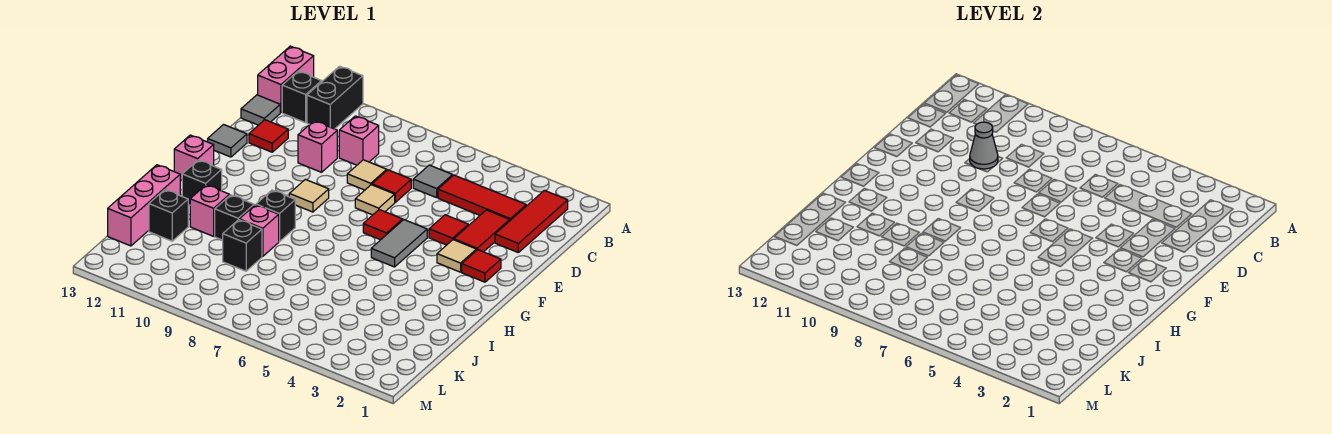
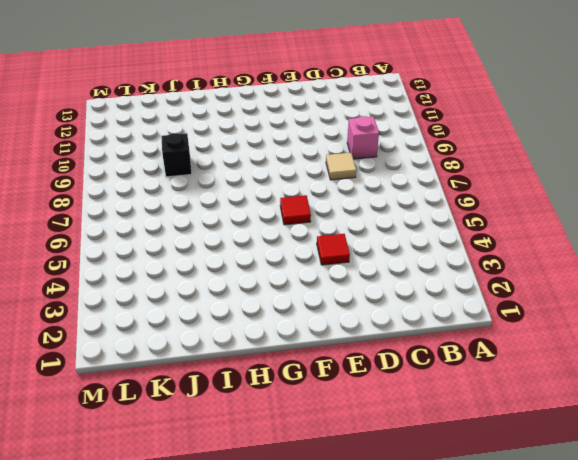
none -> black brick A11:B11 level 1
none -> pink brick A13:B13 level 1
none -> red tile B2:D2 level 1
none -> black brick B12 level 1

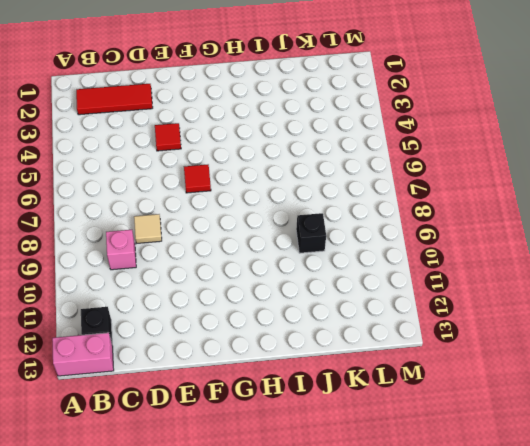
none -> black brick A11:B11 level 1
none -> red tile C3:C5 level 1
none -> grey tile C6 level 1
none -> grey tile C13 level 1

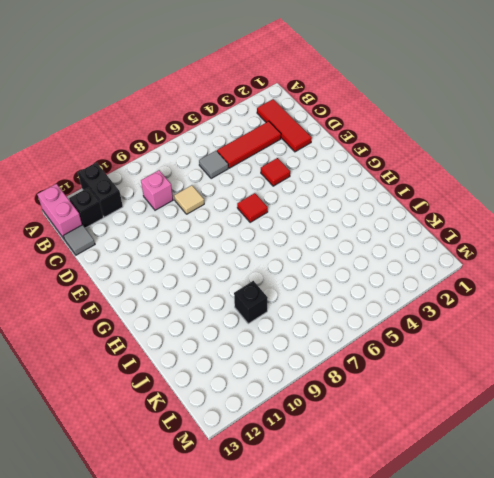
none -> red tile D3:E3 level 1
none -> red tile D7 level 1
none -> pink brick D10 level 1
none -> red tile D12 level 1

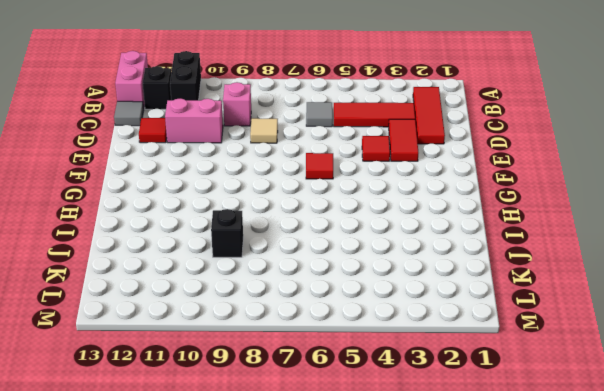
pink brick D10:D11 level 1 -> pink brick D10 level 1
none -> red tile D7 level 1
none -> tan tile E7 level 1
none -> grey tile E13 level 1
none -> red tile F2 level 1

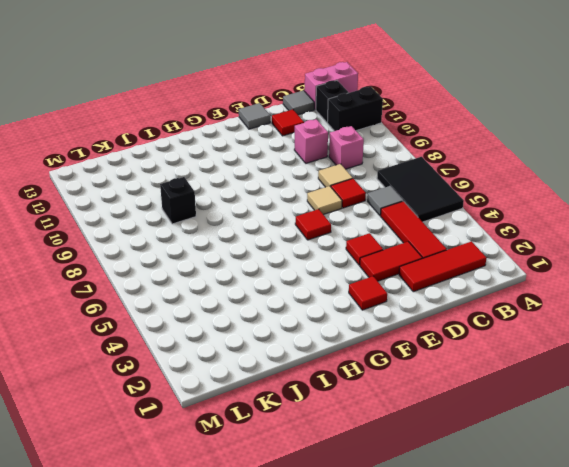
black tile A5:B7 level 1 -> none
none -> tan tile F3 level 1
none -> grey tile F5:G5 level 1
none -> tan tile F9 level 1
none -> pink brick G13 level 1

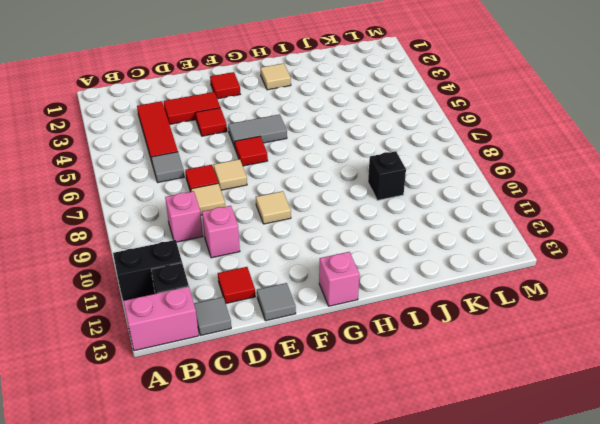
tan tile H2 level 1 -> tan tile F3 level 1
none -> red tile B2:D2 level 1
none -> black brick H9 level 1
none -> black brick H12 level 1
none -> pink brick I9 level 1

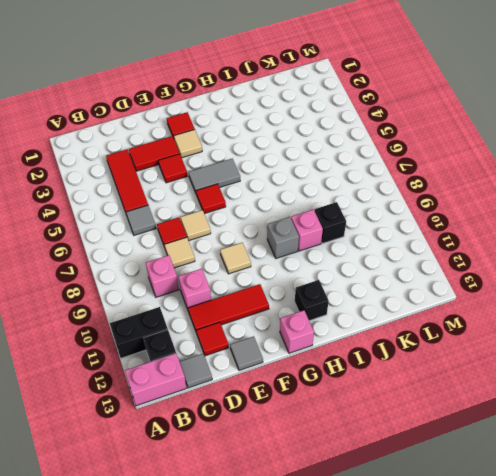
red tile D11:F11 level 1 -> red tile B2:D2 level 1
grey brick H9 level 1 -> black brick H9 level 1
none -> black brick I10 level 1
none -> pink brick I11 level 1
none -> pink brick I13:K13 level 1
none -> black brick J12 level 1

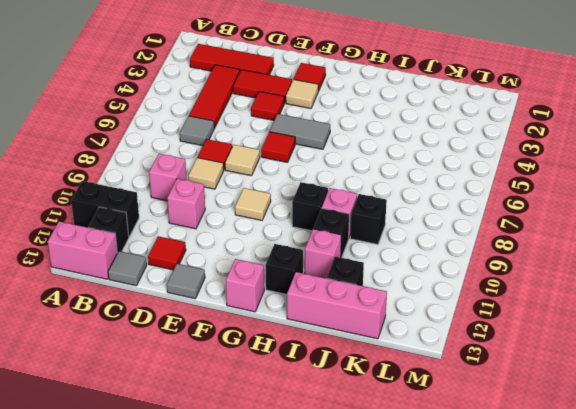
none -> grey cone D10 level 2

